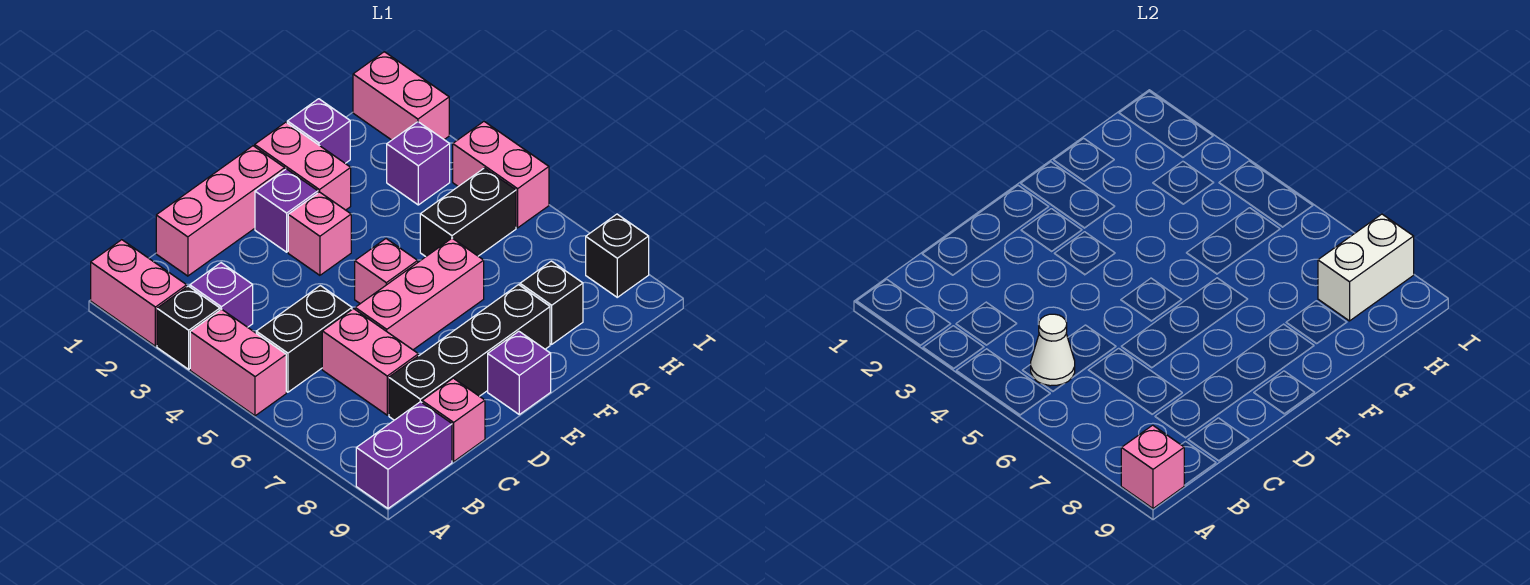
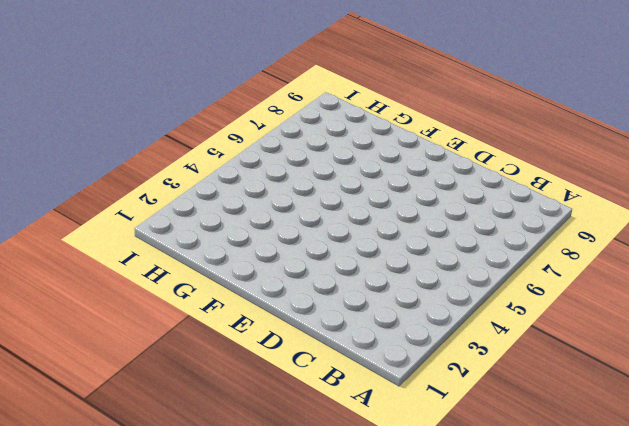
none -> pink brick A1:A2 level 1
none -> black brick A3 level 1
none -> pink brick A4:A5 level 1

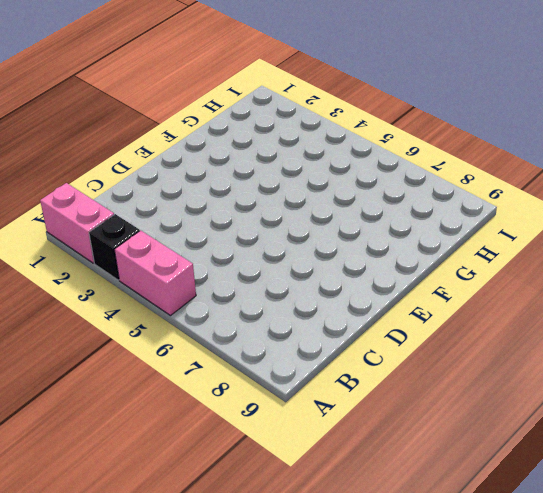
none -> purple brick A9:B9 level 1
none -> purple brick B3 level 1
none -> black brick B5:C5 level 1

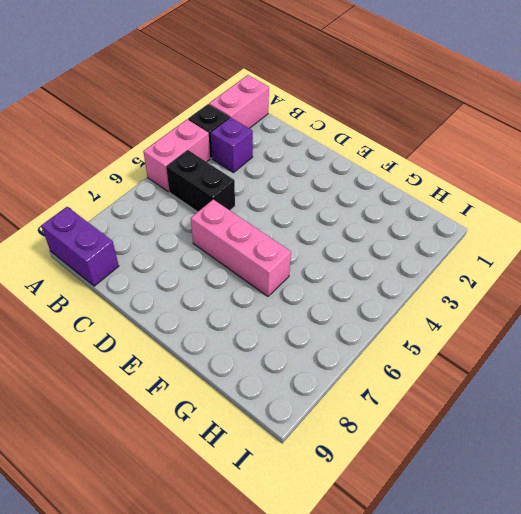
none -> pink brick C1:E1 level 1
none -> pink brick C6:C7 level 1
none -> black brick C8:F8 level 1

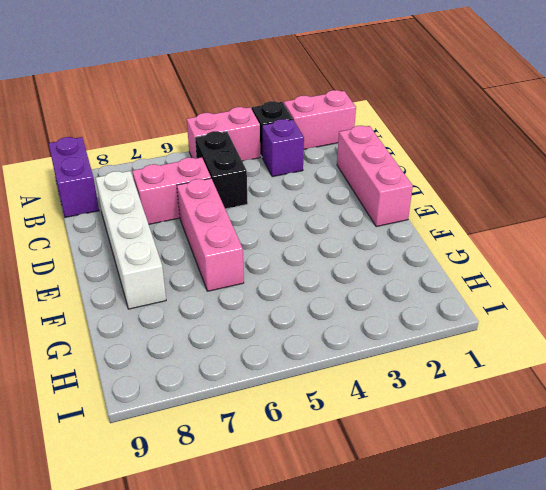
white brick C8:F8 level 1 -> black brick C8:F8 level 1
none -> pink brick C9 level 1
none -> purple brick E2 level 1
none -> pink brick E3 level 1

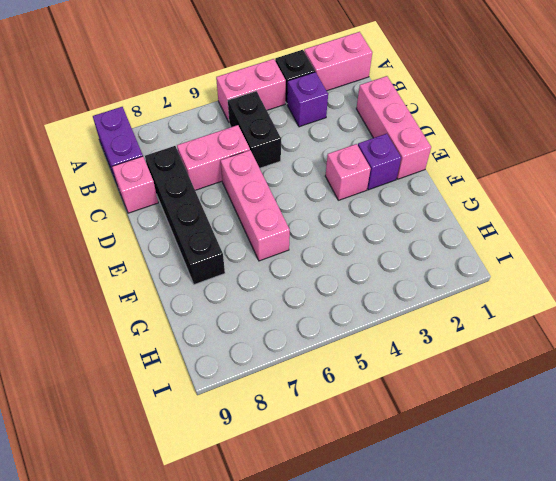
none -> pink brick E5 level 1
none -> purple brick E9 level 1
none -> pink brick F1:F2 level 1

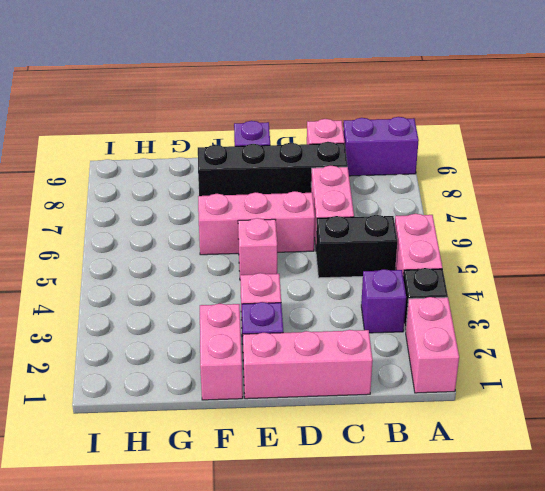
none -> purple brick G1 level 1
none -> black brick G5:H5 level 1
none -> black brick G8 level 1

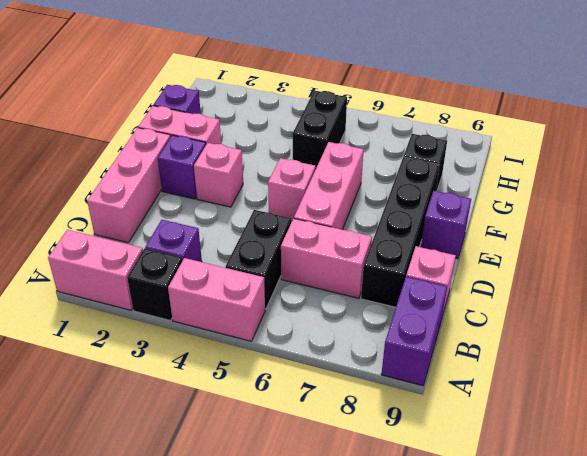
none -> purple brick H3 level 1
none -> pink brick I1:I2 level 1
none -> pink brick I4:I5 level 1

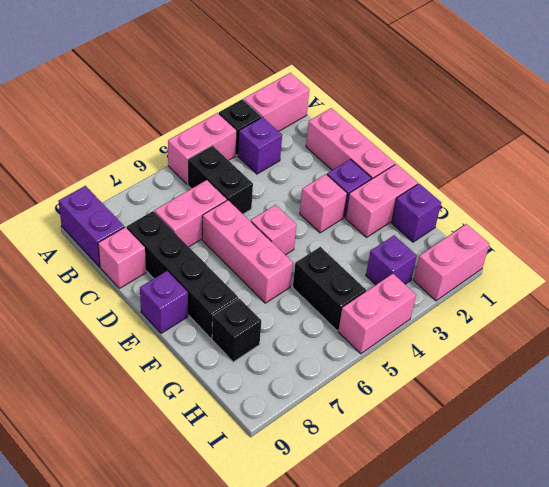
none -> black brick I8 level 1
none -> pink brick A9 level 2
none -> white cone B5 level 2

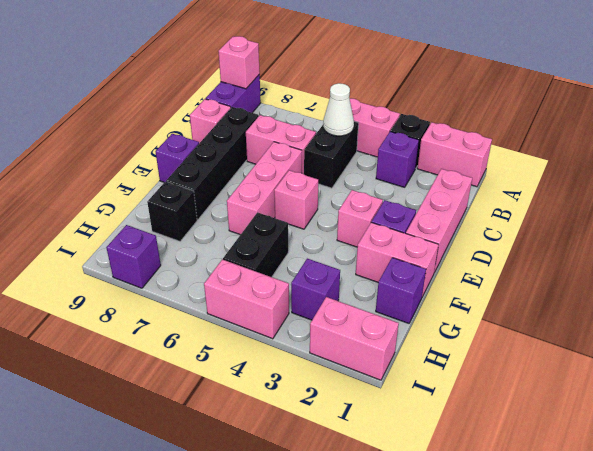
purple brick I8 level 1 -> black brick I8 level 1
none -> white brick H8:I8 level 2

